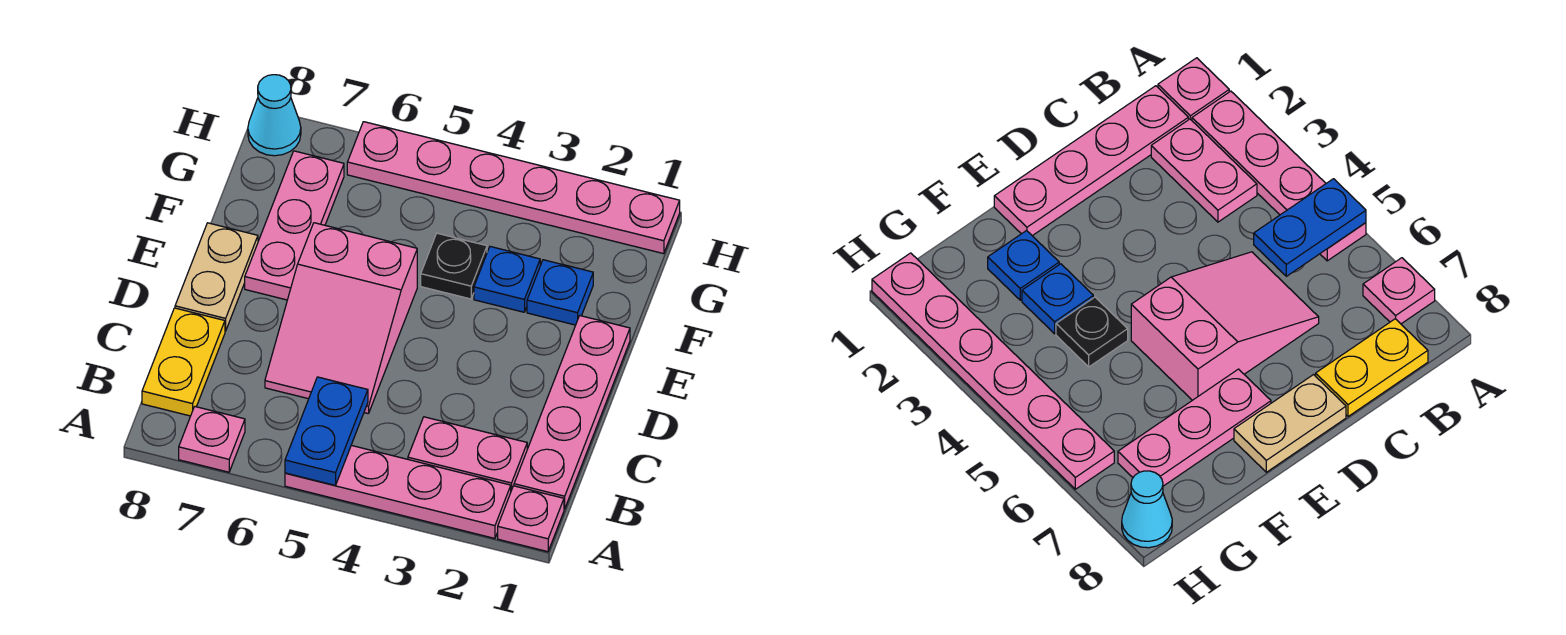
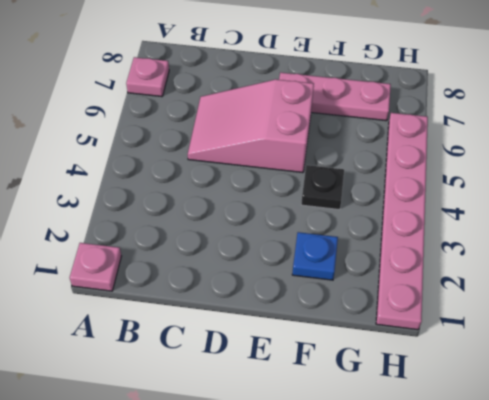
none -> pink plate A2:A5 level 1
none -> pink plate B1:E1 level 1
none -> pink plate B2:B3 level 1

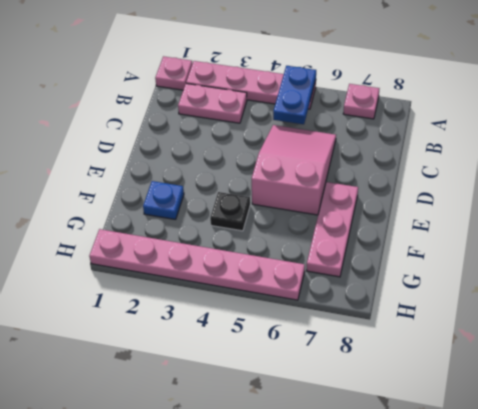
none -> pink plate B1:E1 level 1
none -> yellow plate B8:C8 level 1
none -> tan plate D8:E8 level 1

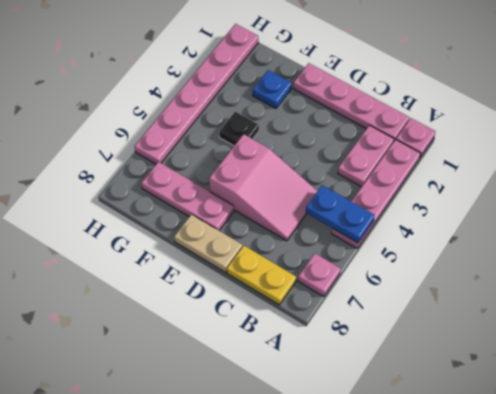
none -> blue plate F3 level 1
none -> cyan cone H8 level 1

